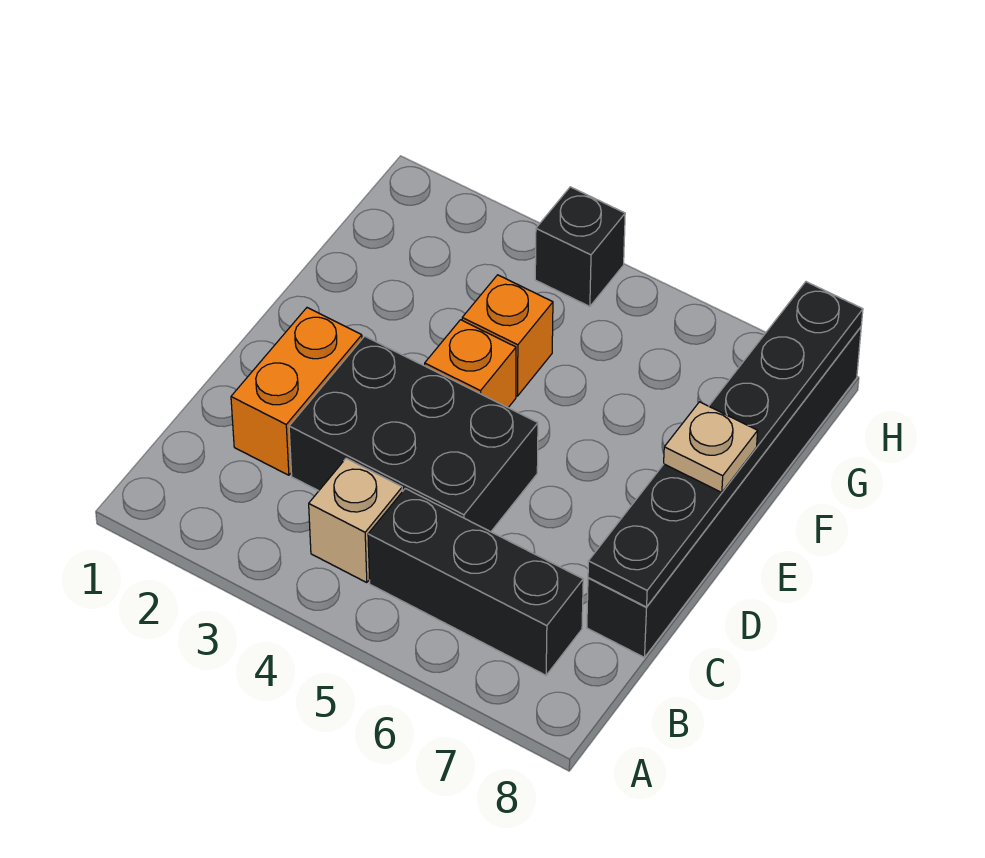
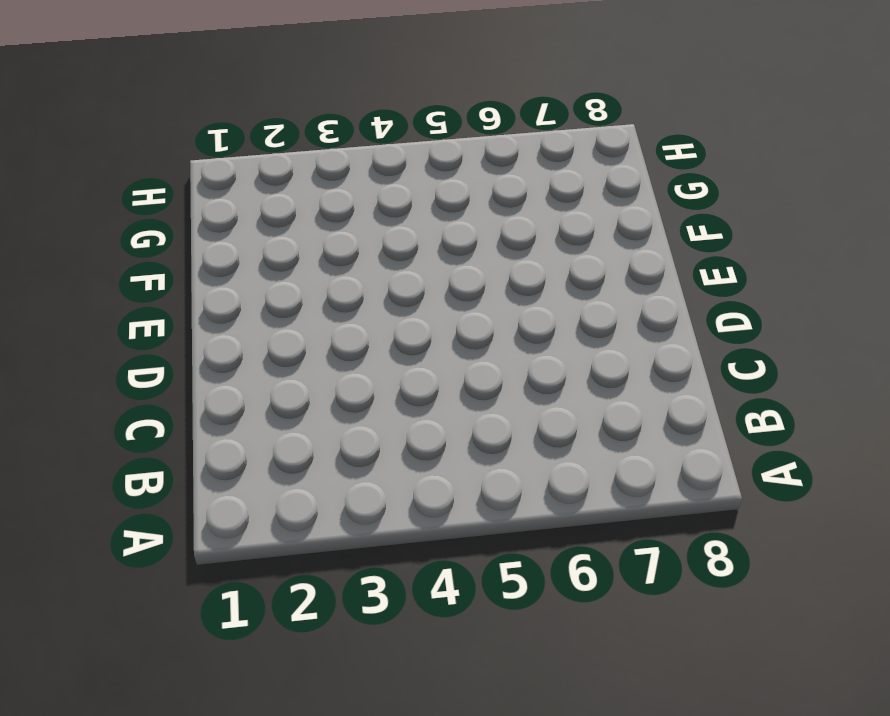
none -> tan brick B4 level 1
none -> black brick B5:B7 level 1

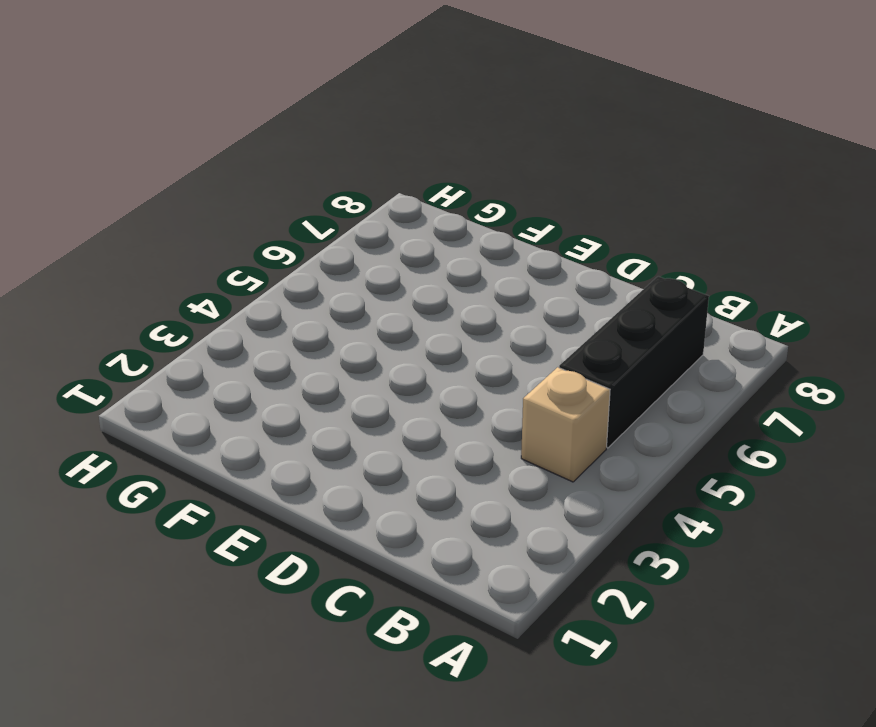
none -> orange brick C2:D2 level 1
none -> black brick C3:D5 level 1

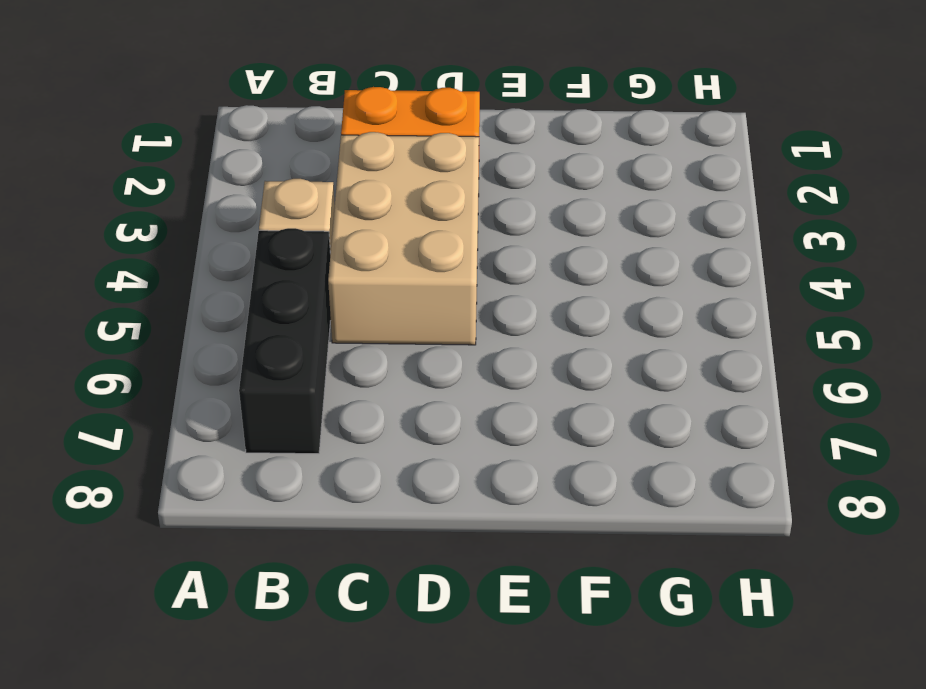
tan brick C3:D5 level 1 -> black brick C3:D5 level 1
none -> black brick C8:H8 level 1
none -> orange brick E4 level 1

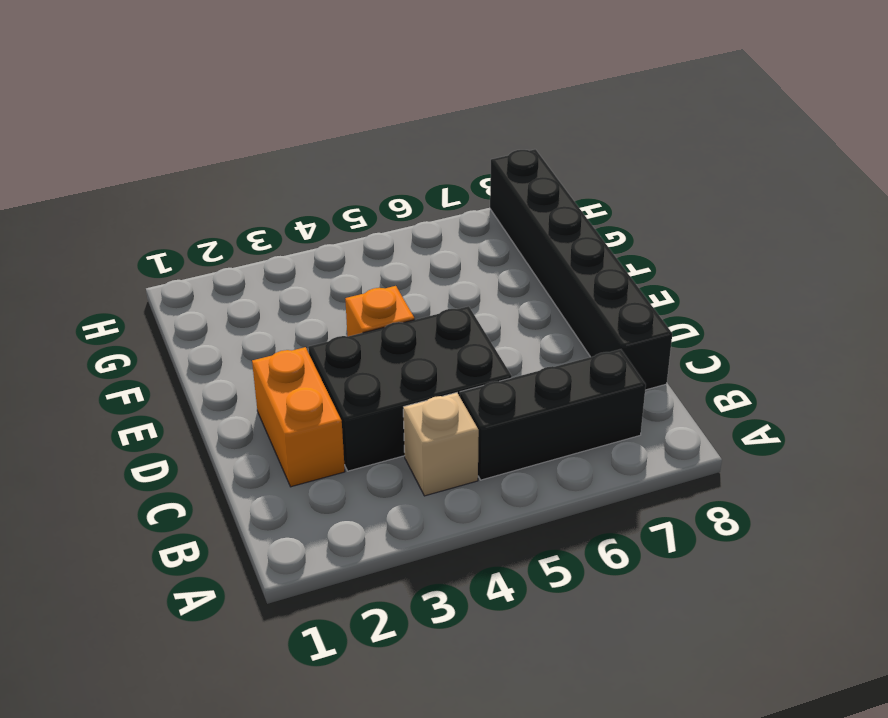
none -> orange brick F4 level 1
none -> black brick H4 level 1

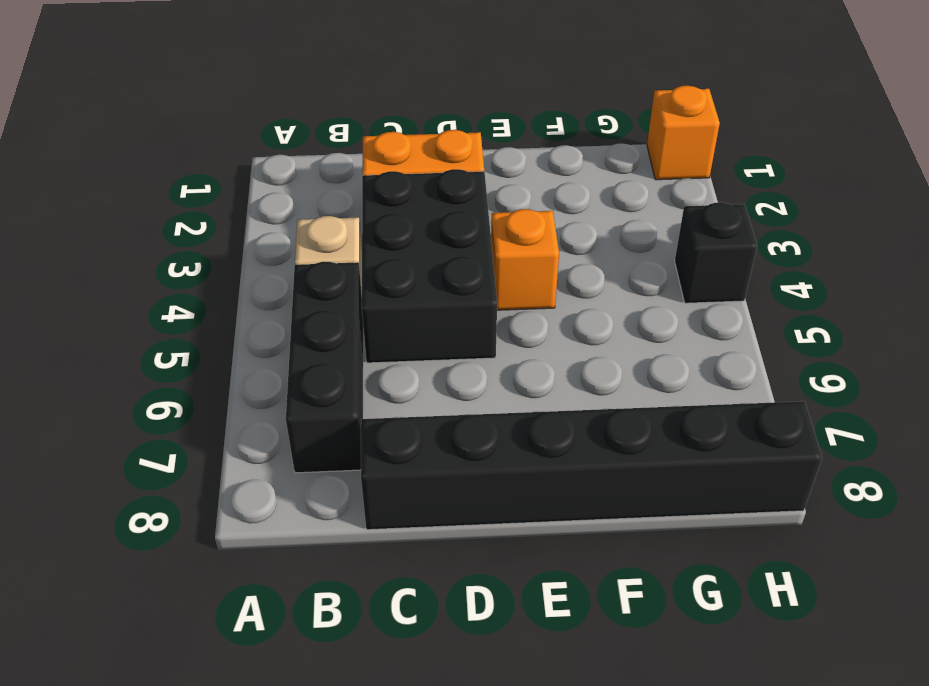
orange brick H1 level 1 -> orange brick F4 level 1
none -> black plate C8:H8 level 2
none -> tan plate E8 level 3

